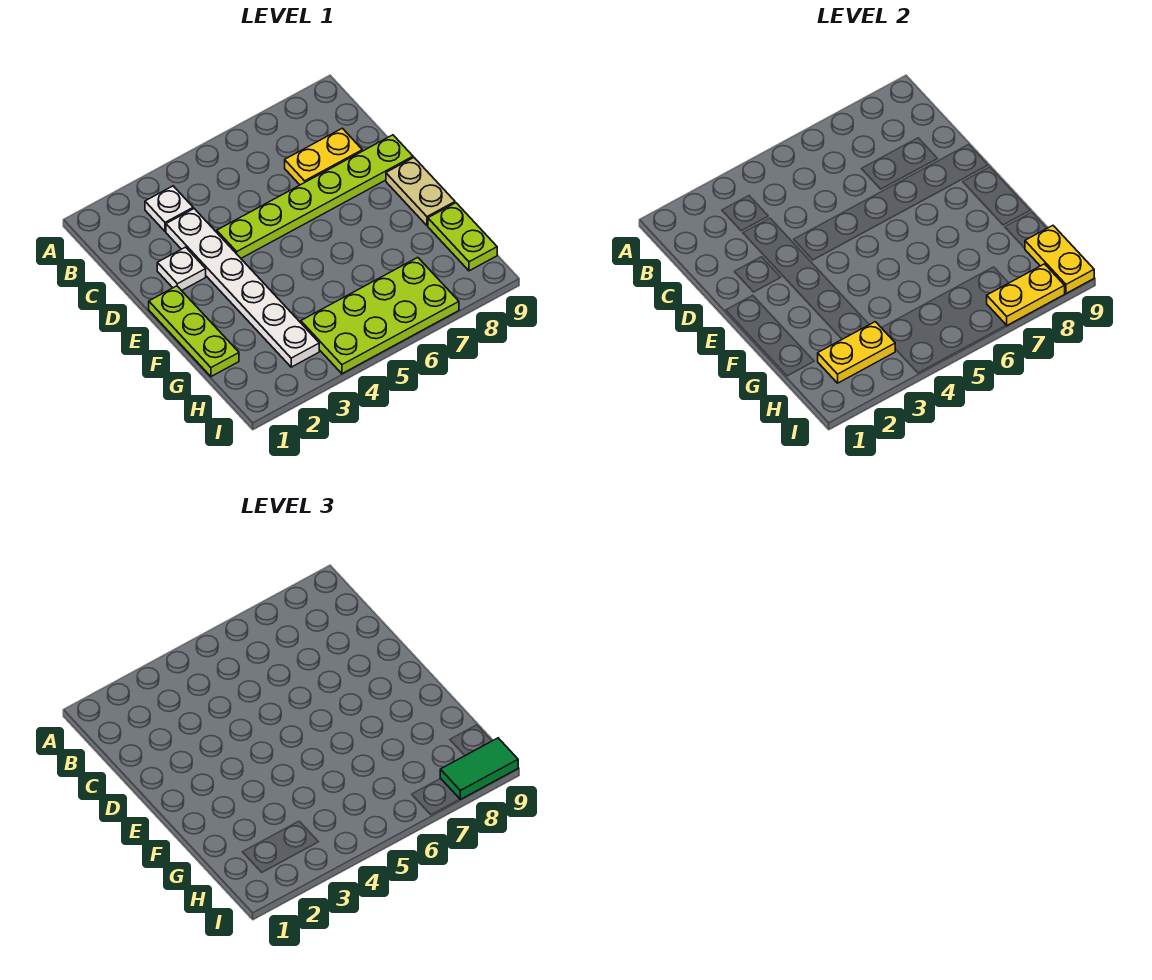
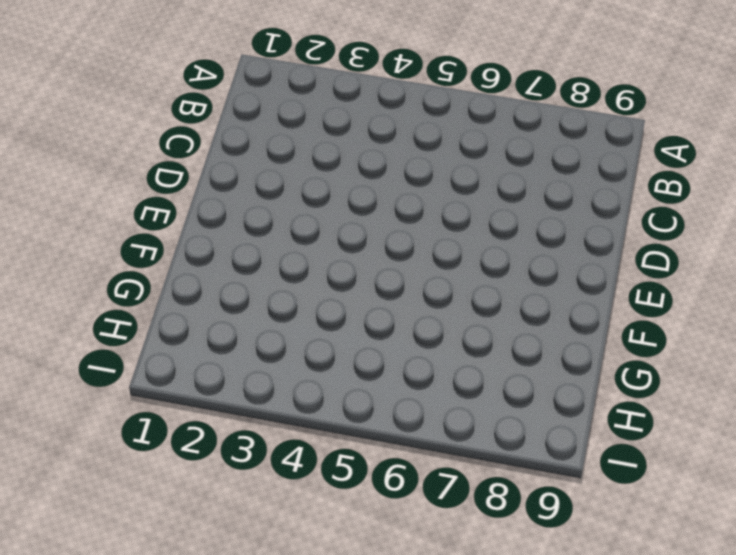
none -> white plate B3 level 1
none -> white plate C3:H3 level 1
none -> yellow plate C7:C8 level 1

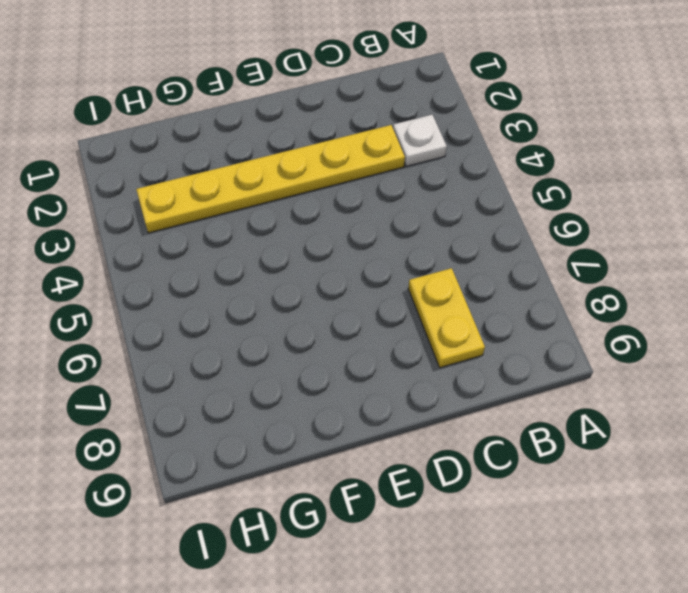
yellow plate C3:H3 level 1 -> white plate C3:H3 level 1
none -> white plate D2 level 1
none -> lime plate D4:D9 level 1
none -> lime plate E1:G1 level 1

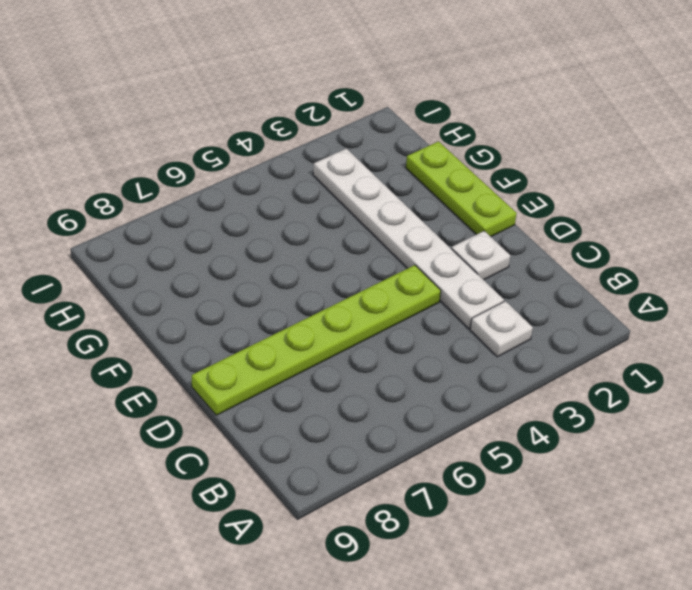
none -> yellow plate C7:C8 level 1
none -> tan plate E9:F9 level 1
none -> lime plate G9:H9 level 1

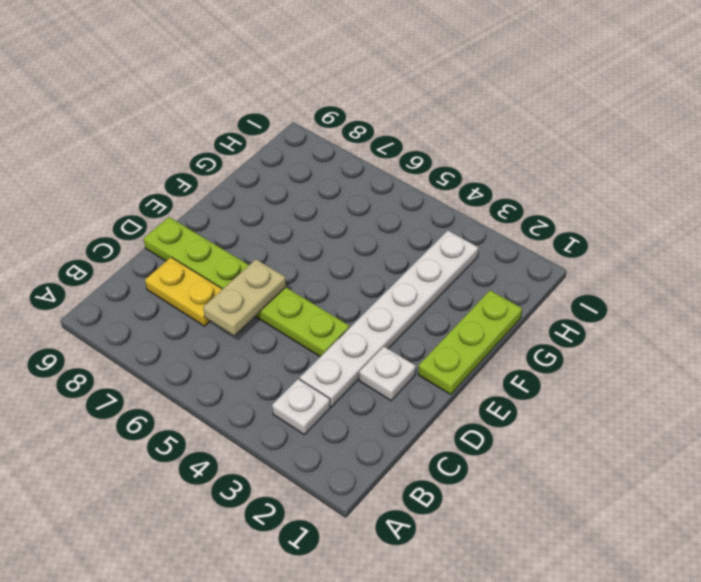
tan plate C6:D6 level 2 -> tan plate E9:F9 level 1
none -> lime plate G9:H9 level 1
none -> lime plate H4:I7 level 1
none -> yellow plate H2:H3 level 2

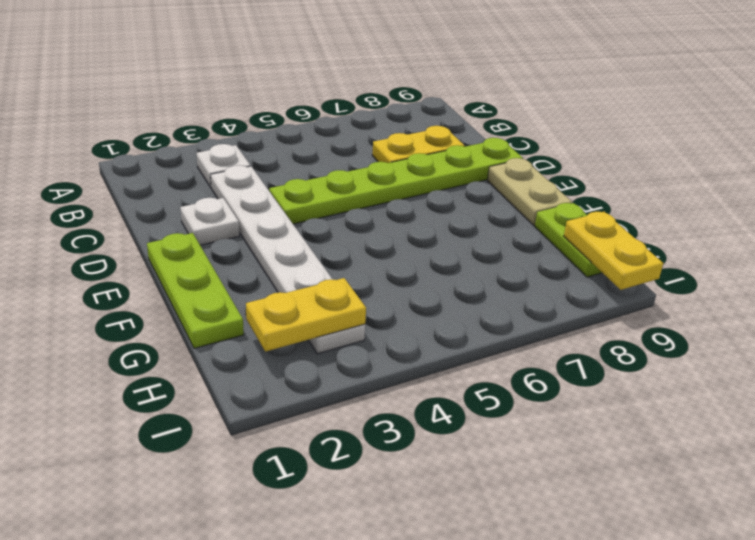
none -> lime plate H4:I7 level 1
none -> yellow plate I7:I8 level 2
none -> green tile I8:I9 level 3

